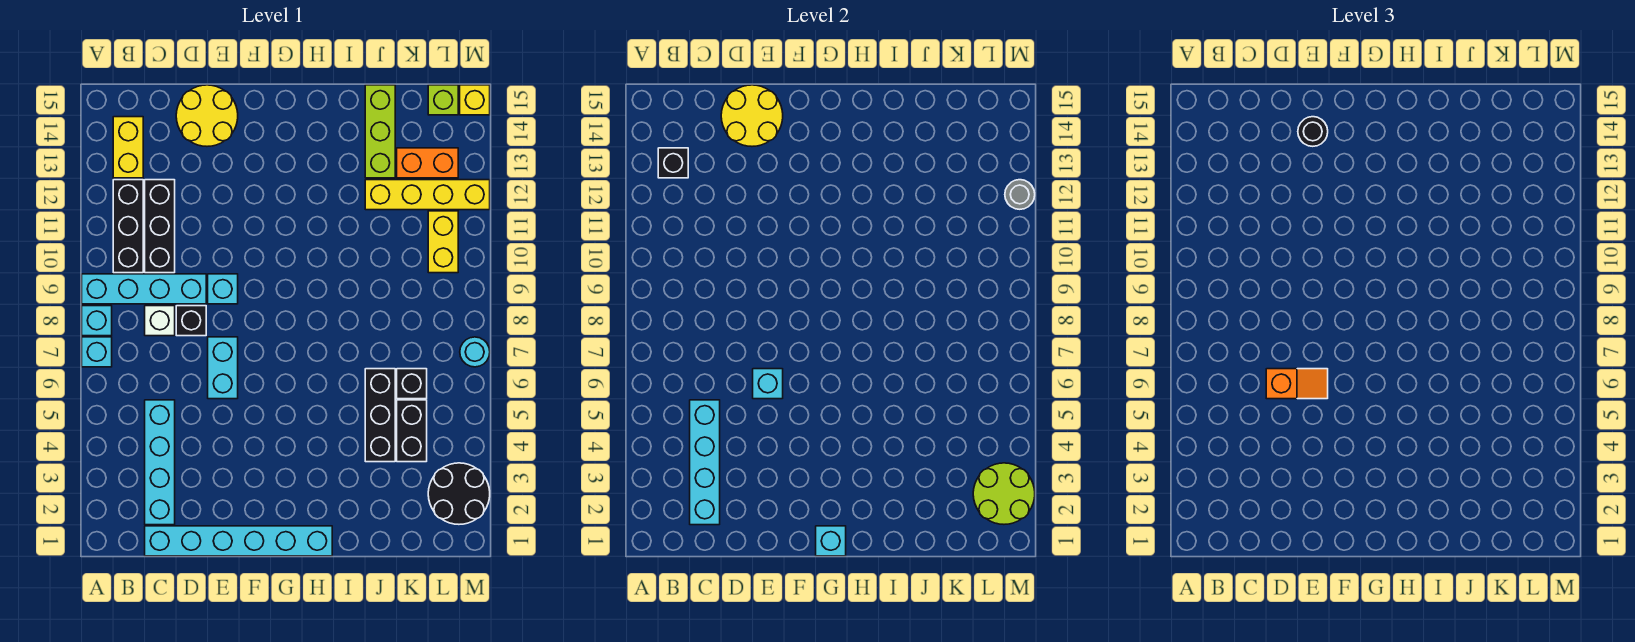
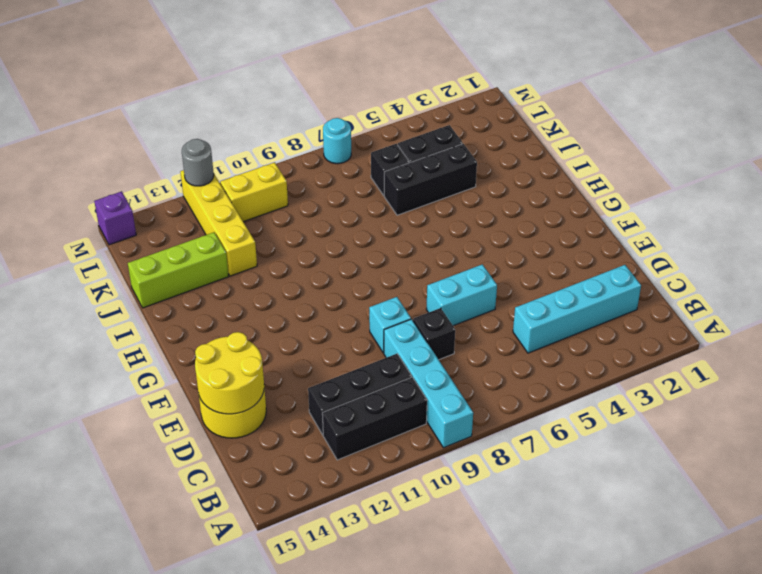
purple brick M15 level 1 -> yellow brick M15 level 1
none -> cyan brick A7 level 1
none -> cyan brick A8 level 1
none -> yellow brick B13:B14 level 1
none -> cyan brick C1:H1 level 1

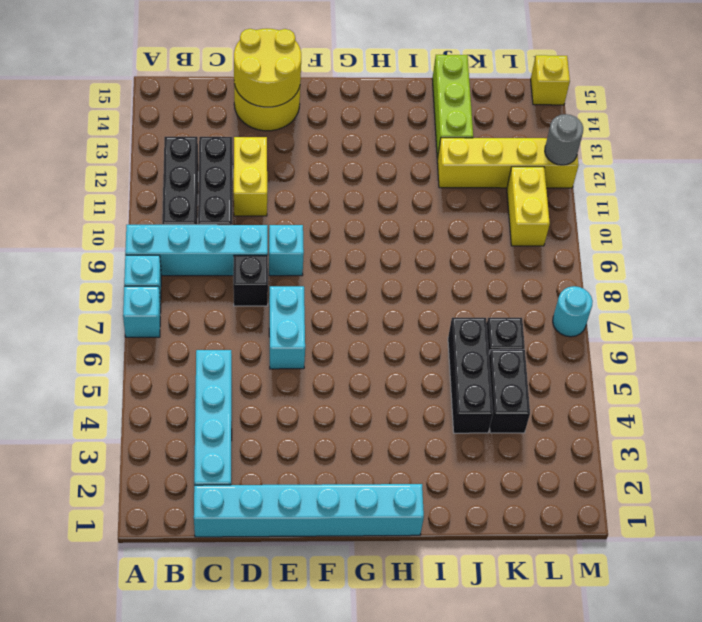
yellow brick D11:D12 level 1 -> yellow brick B13:B14 level 1
none -> white brick C8 level 1
none -> orange brick K13:L13 level 1
none -> black round brick L2:M3 level 1
none -> lime brick L15 level 1

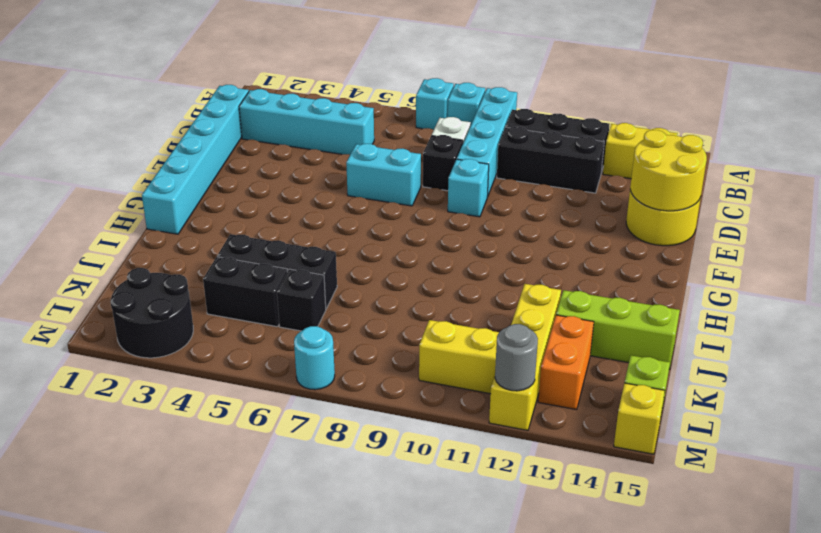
none -> black brick B13 level 2
none -> cyan brick C2:C5 level 2
none -> cyan brick E6 level 2
none -> cyan brick G1 level 2

